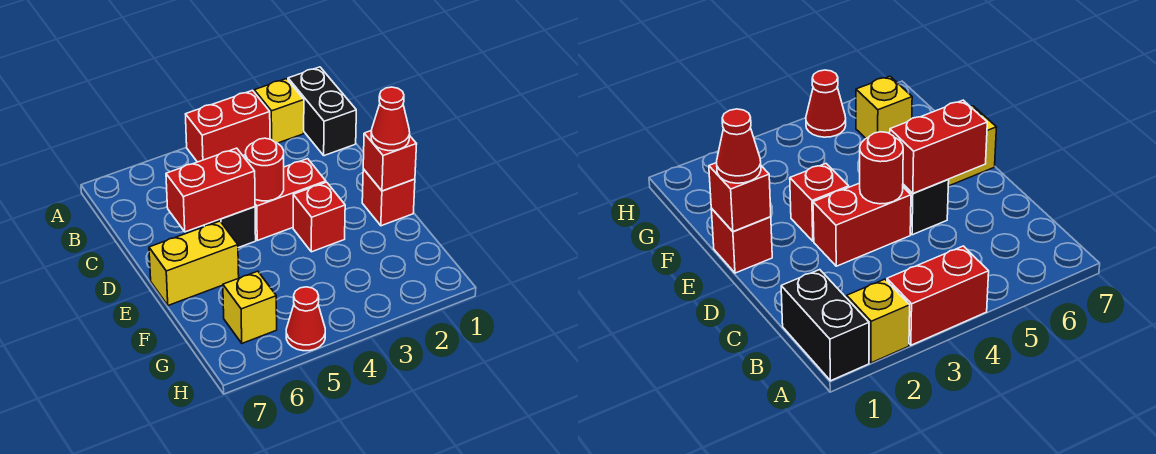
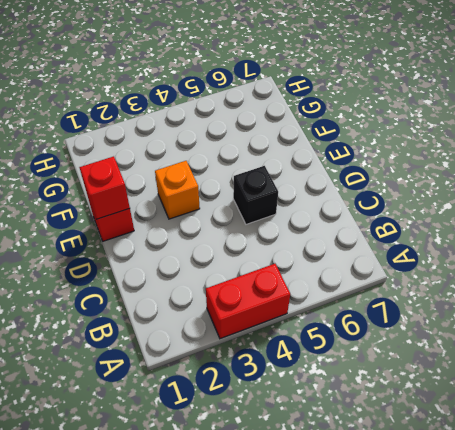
orange brick E3 level 1 -> red brick E3 level 1
none -> black brick A1:B1 level 1
none -> yellow brick A2 level 1
none -> red brick D3:D4 level 1

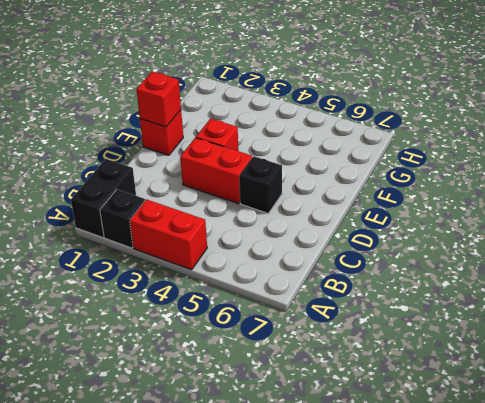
black brick A2 level 1 -> yellow brick A2 level 1
none -> yellow brick E6:E7 level 1
none -> yellow brick G6 level 1
none -> red cone H5 level 1

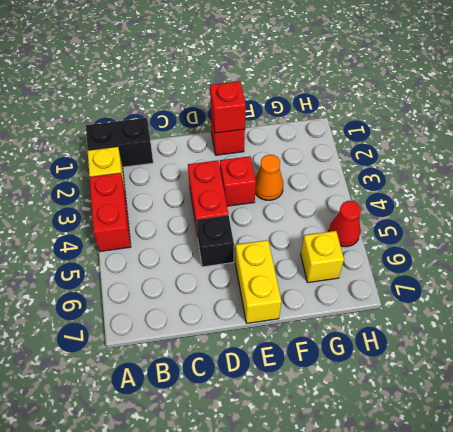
orange cone F3 level 1 -> none
none -> red round brick D4 level 2
none -> red brick D5:D6 level 2
none -> red cone E1 level 3

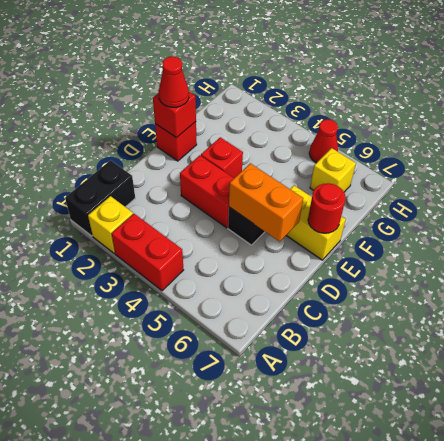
orange brick D5:D6 level 2 -> red brick D5:D6 level 2
red round brick E7 level 2 -> red round brick D4 level 2

